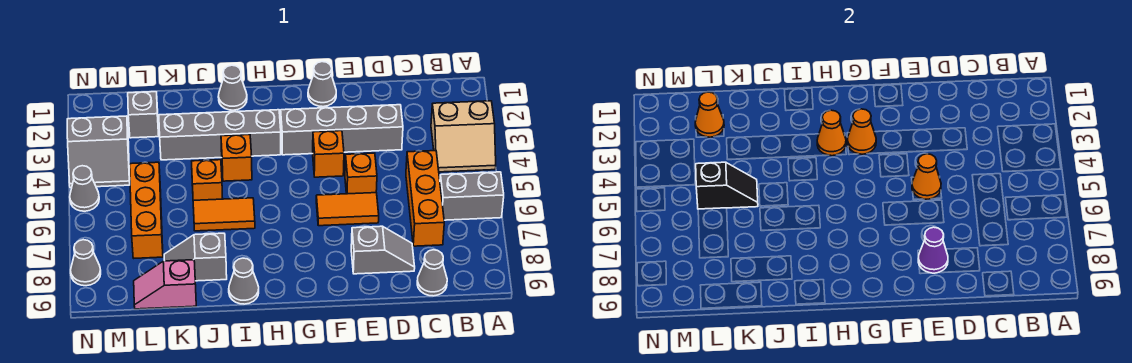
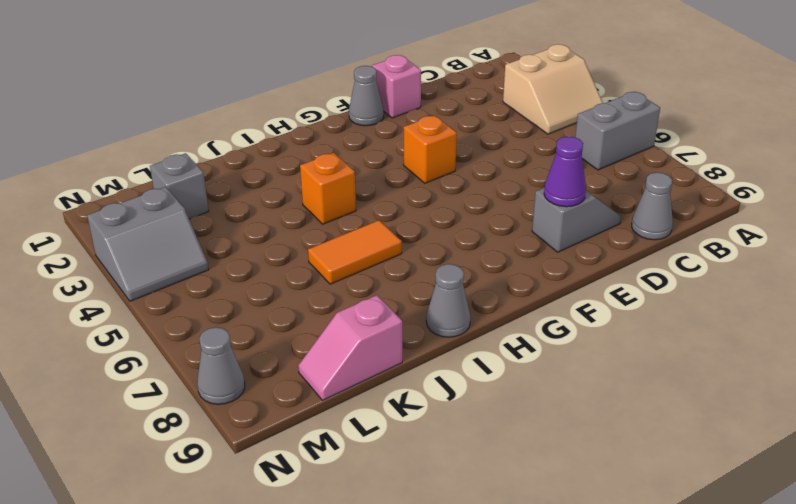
pink brick E1 level 1 -> none
none -> orange brick C5:C7 level 1
none -> grey brick D3:G3 level 1
none -> orange brick E5 level 1

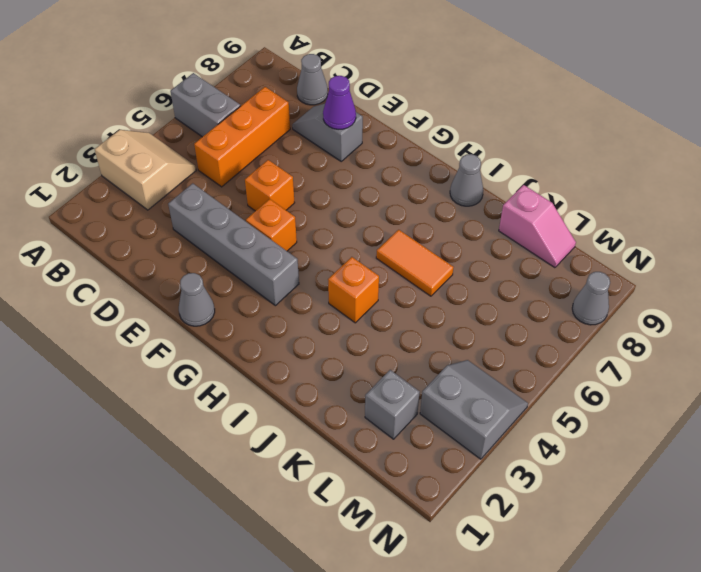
none -> orange tile E6:F6 level 1
none -> grey brick H3:K3 level 1
none -> grey cone I1 level 1

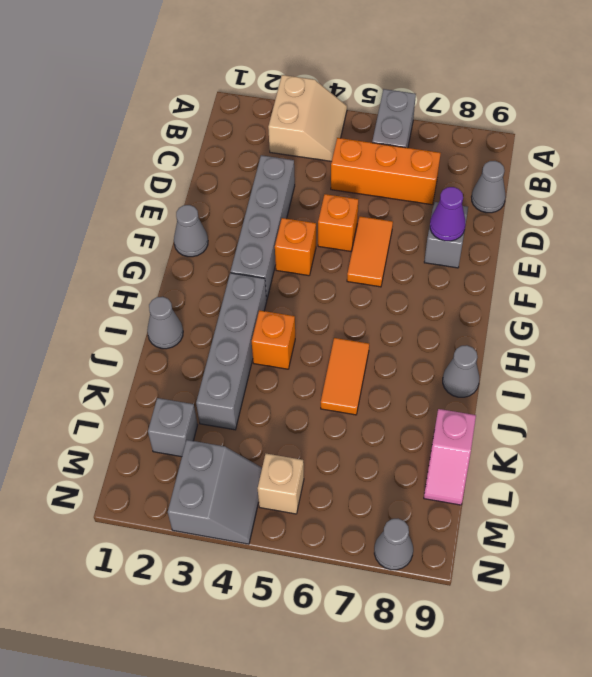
tan brick M5 level 1 -> none
none -> orange brick J5 level 1
none -> grey slope J8:K8 level 1 top J
none -> orange brick L5:L7 level 1

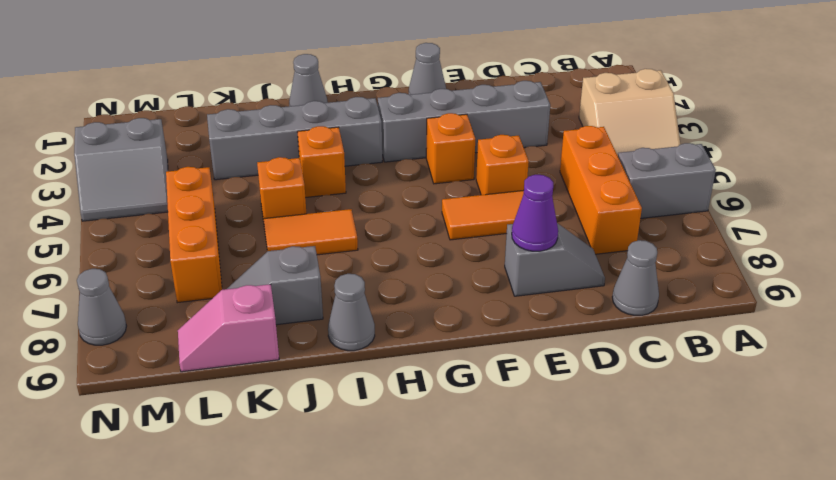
none -> grey brick L2 level 1
none -> grey cone N5 level 1
none -> orange cone E5 level 2

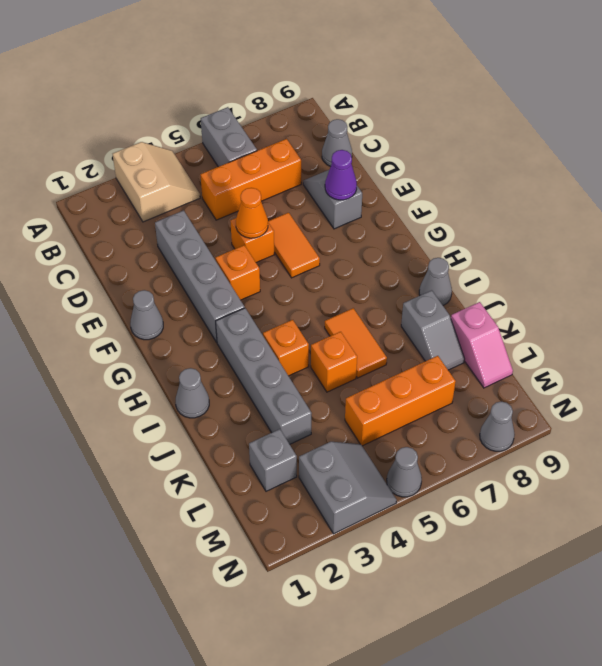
none -> orange cone G3 level 2
none -> orange cone H3 level 2
none -> black slope K5:L5 level 2 top L

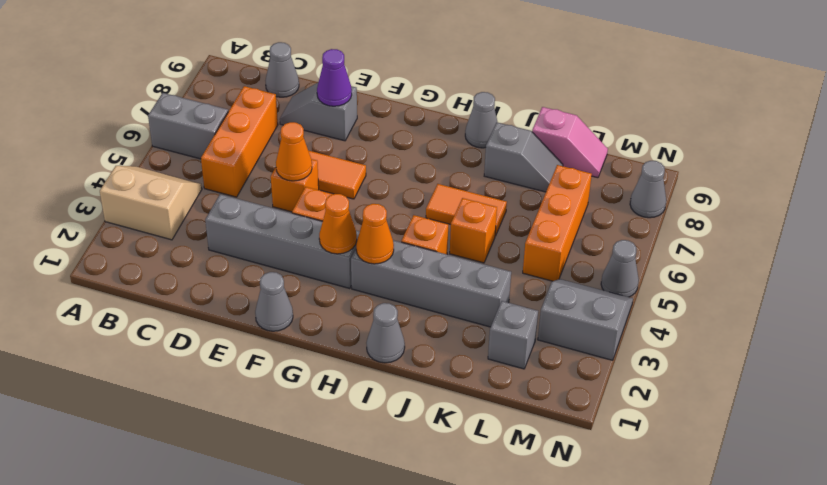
none -> black slope K5:L5 level 2 top L
none -> orange cone L2 level 2

